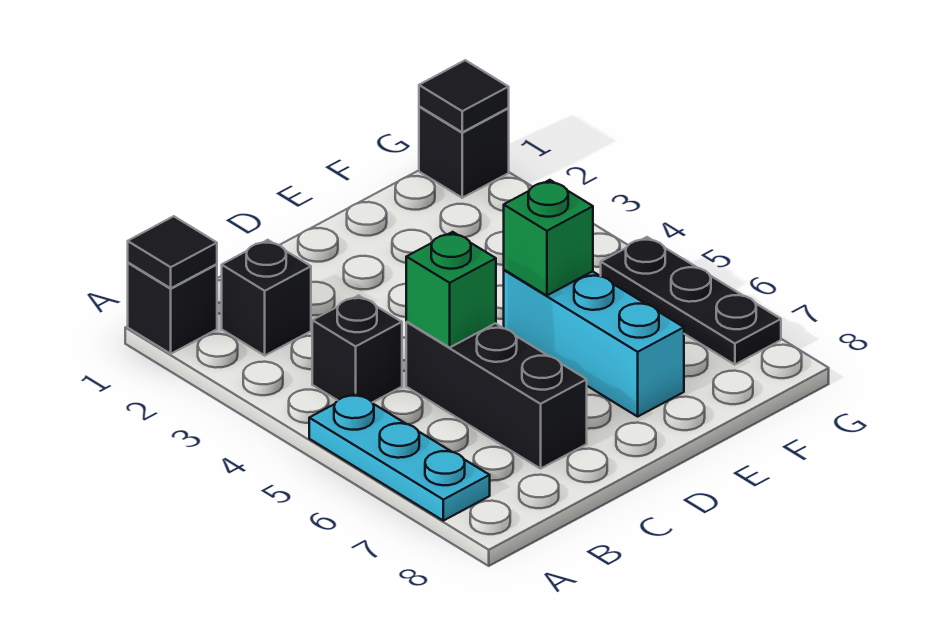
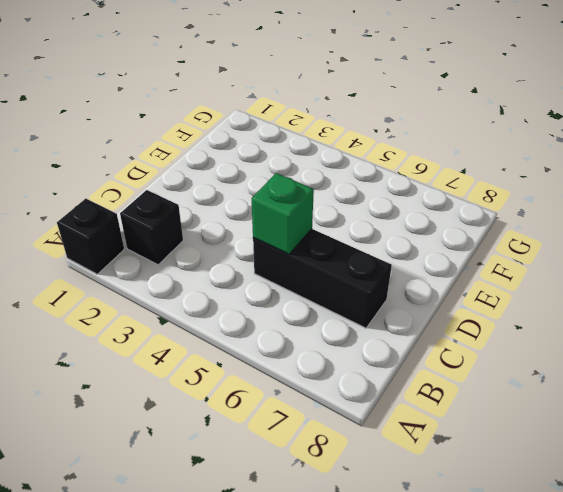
none -> cyan plate A5:A7 level 1
none -> black brick B4 level 1
none -> cyan brick E5:E7 level 1

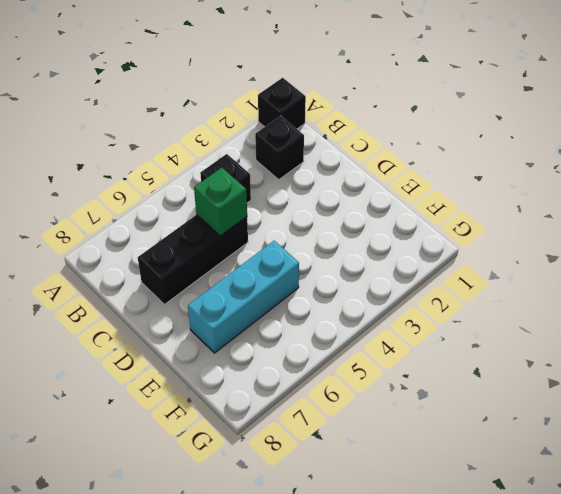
none -> cyan plate A5:A7 level 1
none -> black brick G1 level 1
none -> black plate G5:G7 level 1

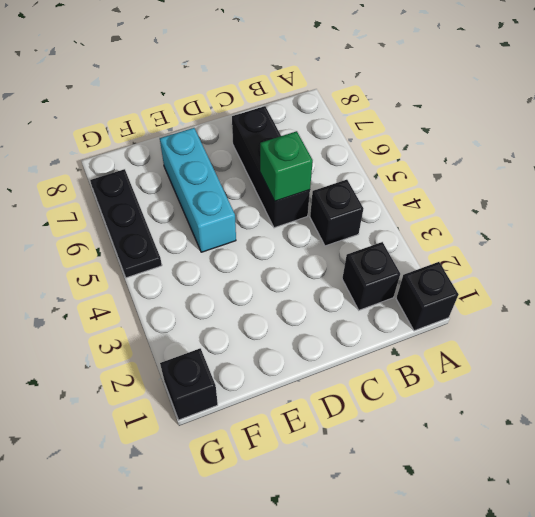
none -> cyan plate A5:A7 level 1
none -> black tile A1 level 2
none -> green brick E5 level 2

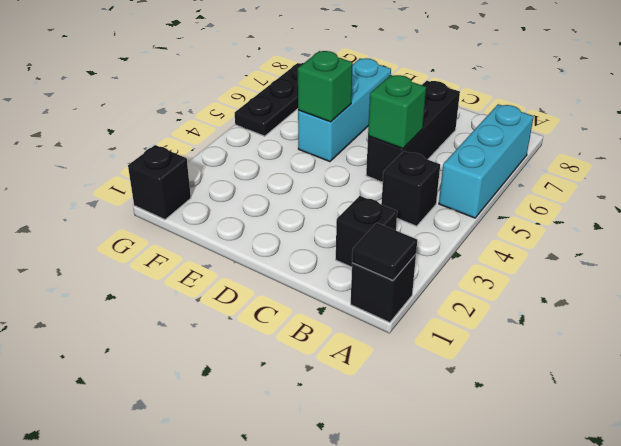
cyan brick A5:A7 level 1 -> cyan plate A5:A7 level 1
none -> black tile G1 level 2

